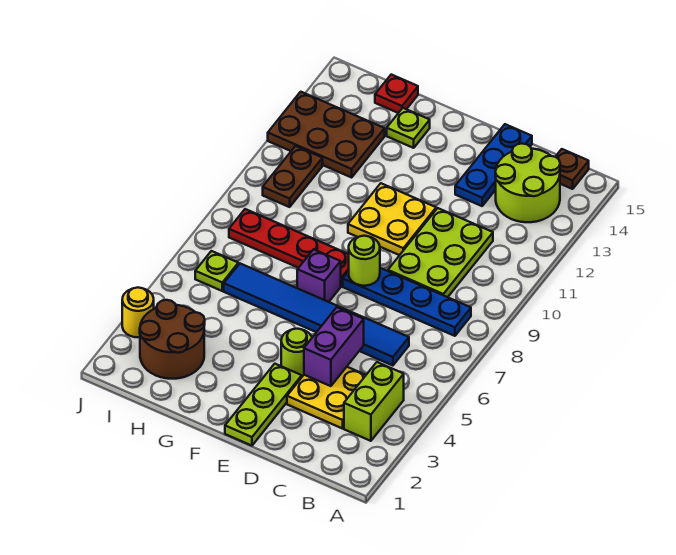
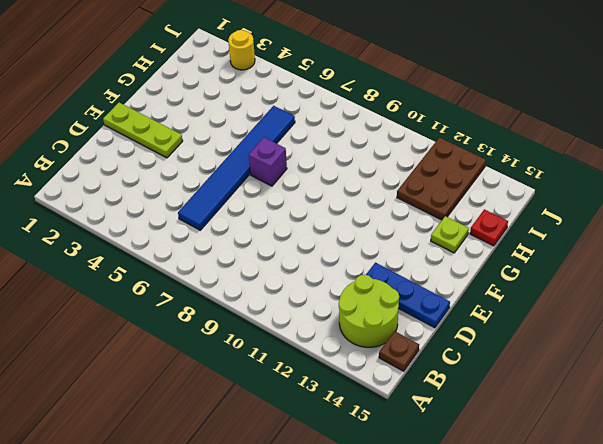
none -> lime brick B3:B4 level 1
none -> blue plate B8:E8 level 1
none -> yellow plate C3:D4 level 1

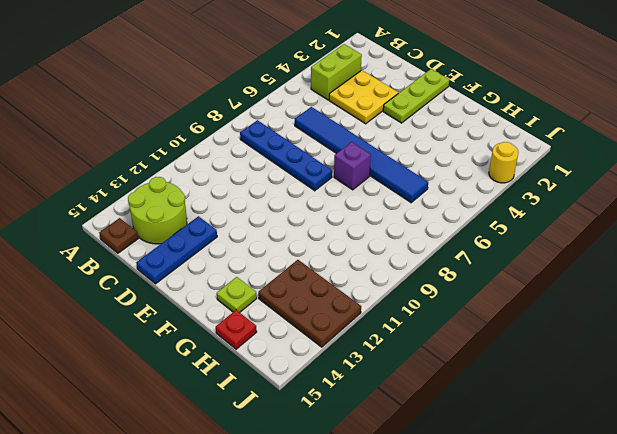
none -> lime plate C9:D11 level 1
none -> lime round brick E4 level 1
none -> yellow plate E10:F11 level 1

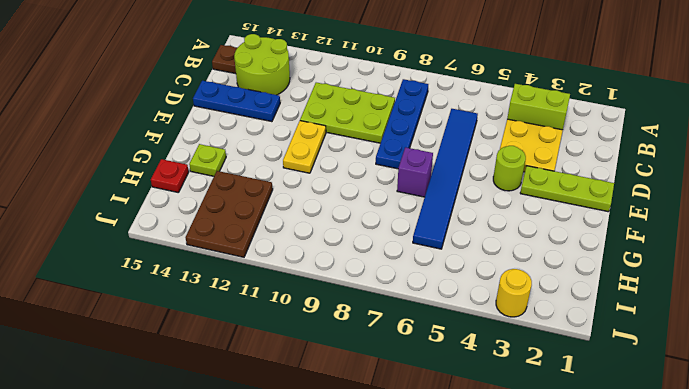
yellow plate E11:F11 level 1 -> yellow plate E10:F11 level 1
none -> red plate F8:I8 level 1
none -> brown round brick H2:I3 level 1
none -> lime plate I6 level 1

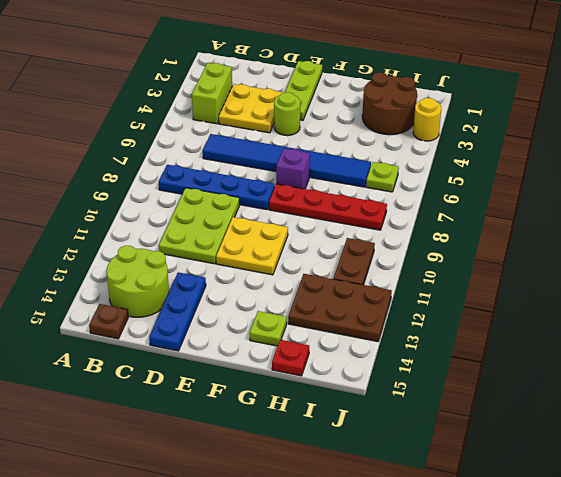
none -> purple brick D4:D5 level 2
none -> lime round brick E8 level 2

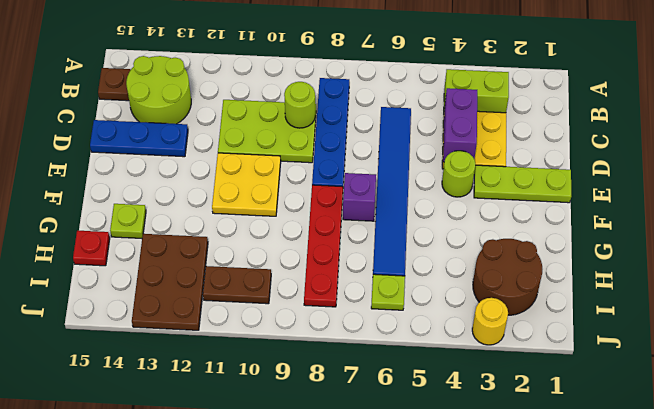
purple brick C4:D4 level 2 -> purple brick D4:D5 level 2
lime round brick C9 level 2 -> lime round brick E8 level 2

